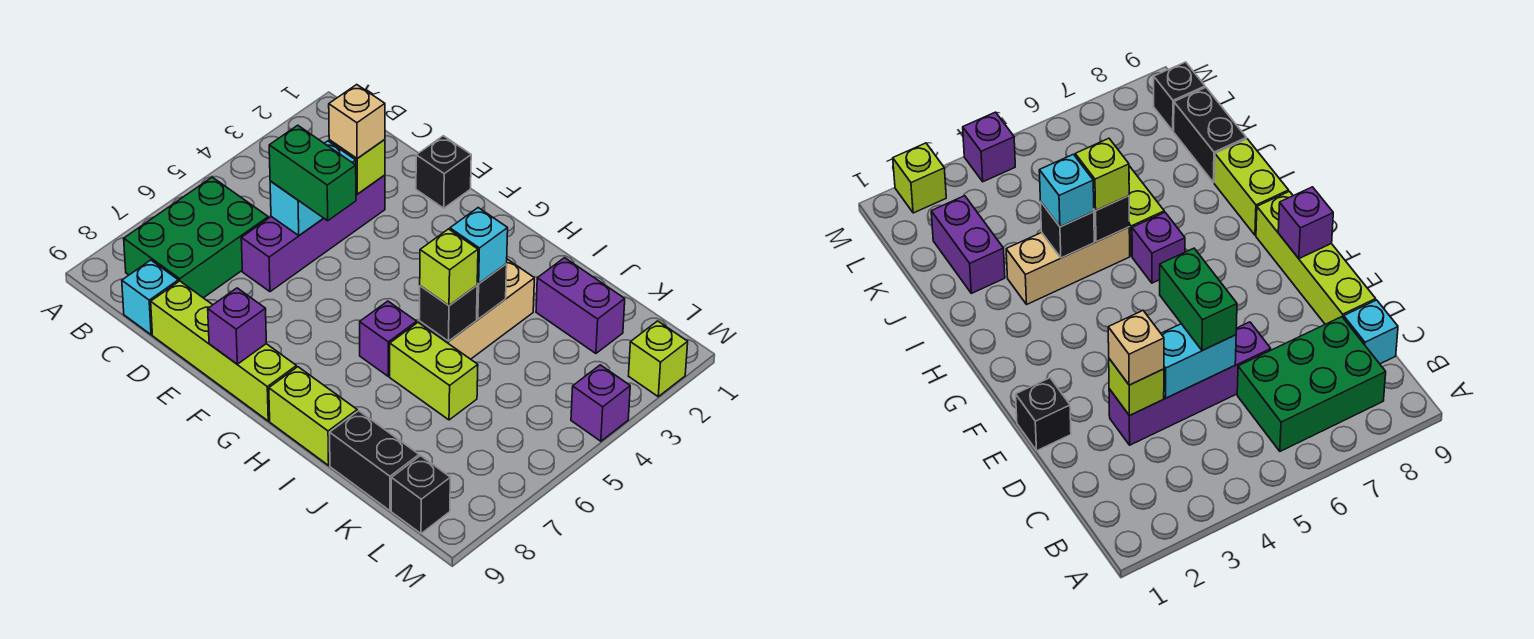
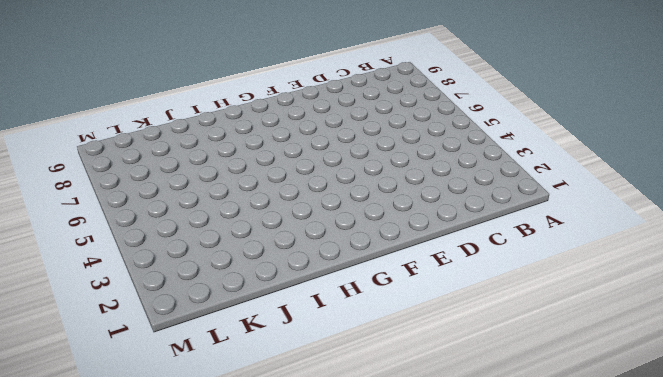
none -> green brick B6:C8 level 1
none -> cyan brick C9 level 1
none -> purple brick D3:D6 level 1

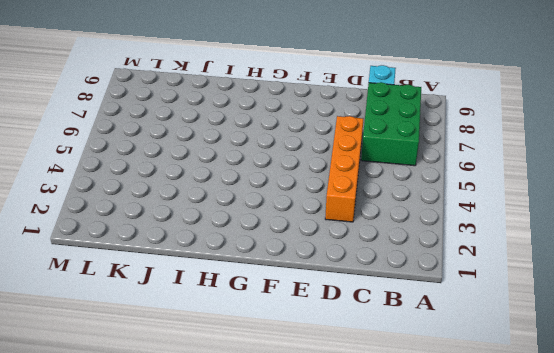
orange brick D3:D6 level 1 -> purple brick D3:D6 level 1
none -> lime brick D9:G9 level 1
none -> black brick E1 level 1
none -> purple brick H6 level 1

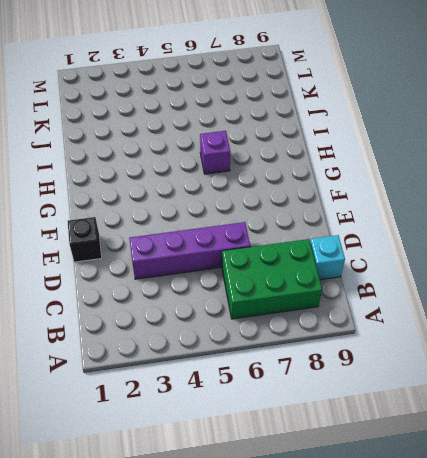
none -> lime brick D9:G9 level 1
none -> lime brick H9:I9 level 1
none -> tan brick I3:I5 level 1

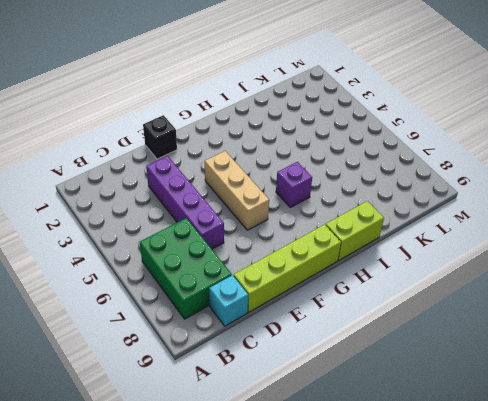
tan brick F4:F6 level 1 -> tan brick I3:I5 level 1
none -> lime brick I6:J6 level 1
none -> purple brick J2:K2 level 1
none -> black brick J9:K9 level 1

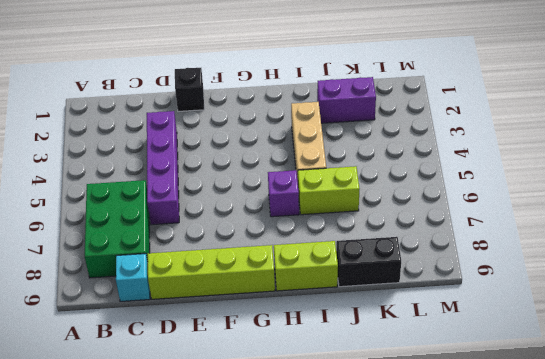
none -> black brick L9 level 1
none -> lime brick M2 level 1
none -> purple brick M4 level 1

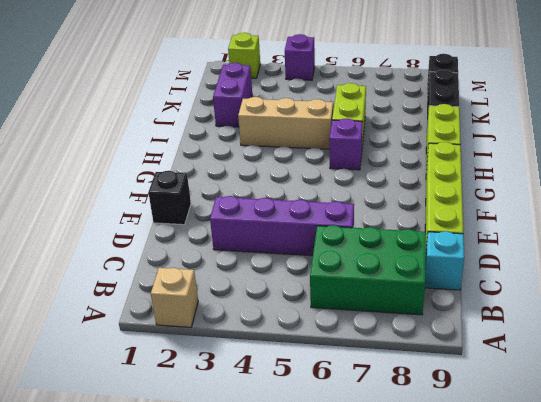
tan brick A2 level 1 -> tan brick D3 level 3
none -> lime brick D3 level 2
none -> cyan brick D4:D5 level 2
none -> purple brick F9 level 2

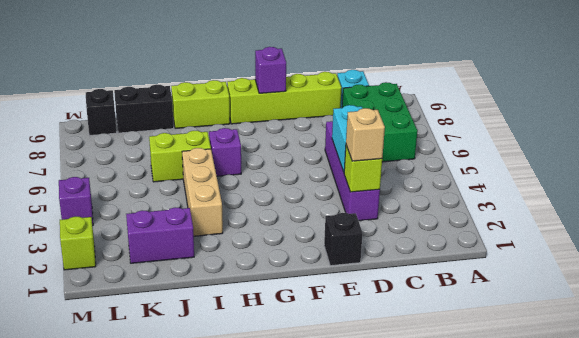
none -> black brick I4 level 2
none -> black brick I5 level 2
none -> green brick D5:E5 level 3

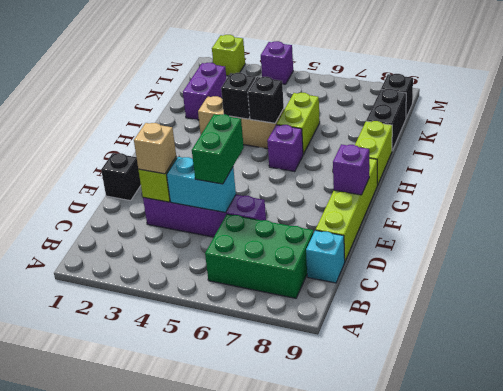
none -> cyan brick I4 level 3
none -> lime brick I5 level 3

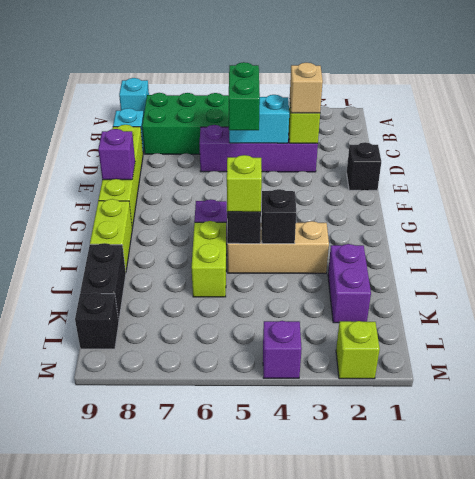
cyan brick A9 level 1 -> cyan brick I4 level 3

